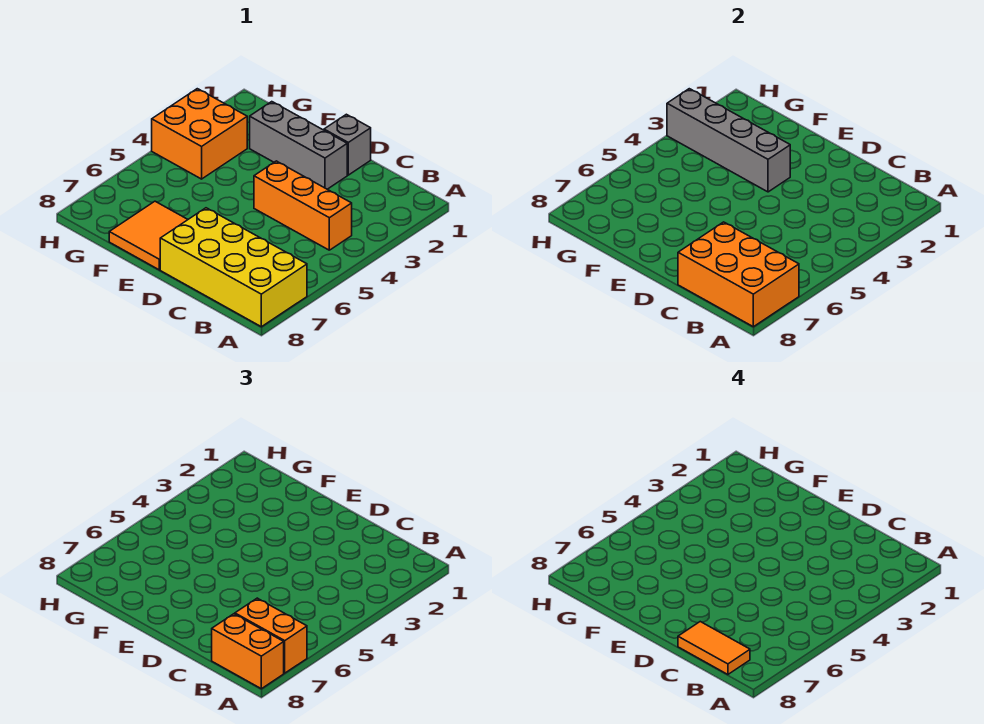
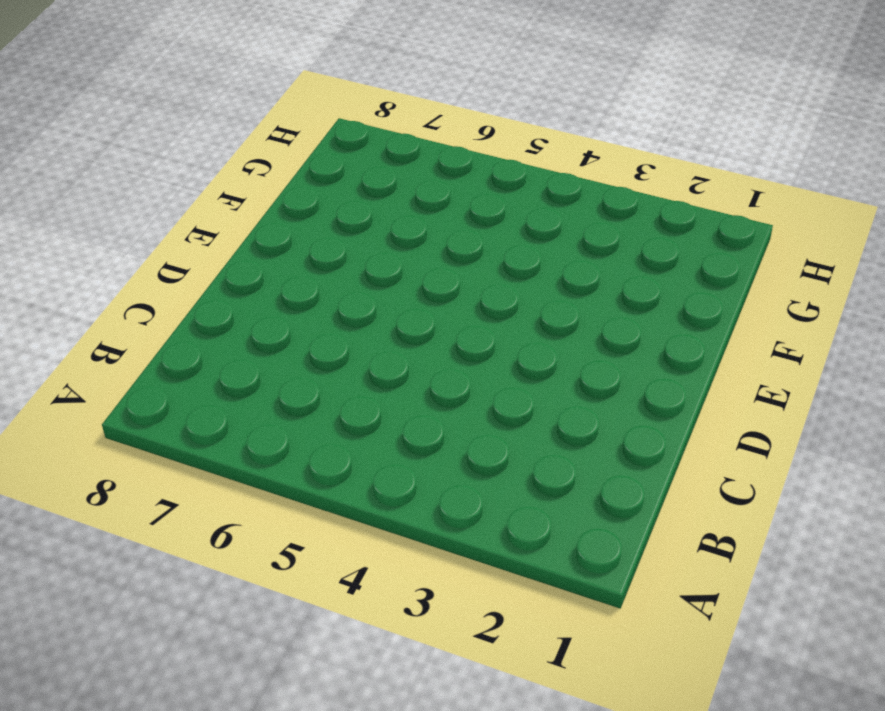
none -> yellow brick A7:D8 level 1
none -> orange brick B4:D4 level 1

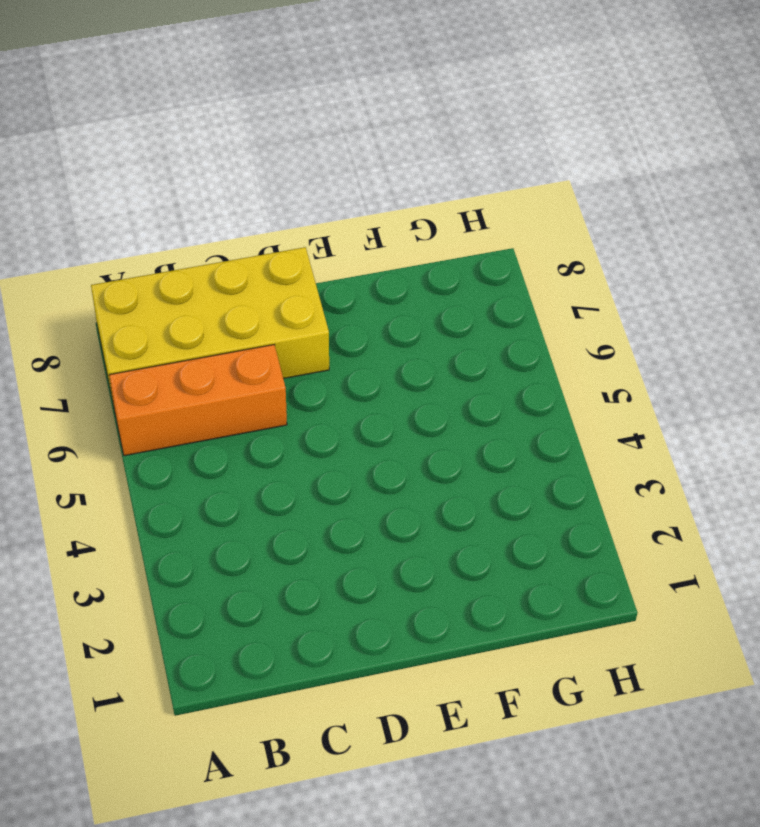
orange brick A6:C6 level 1 -> orange brick B4:D4 level 1
none -> grey brick D1 level 1
none -> grey brick D2:F2 level 1

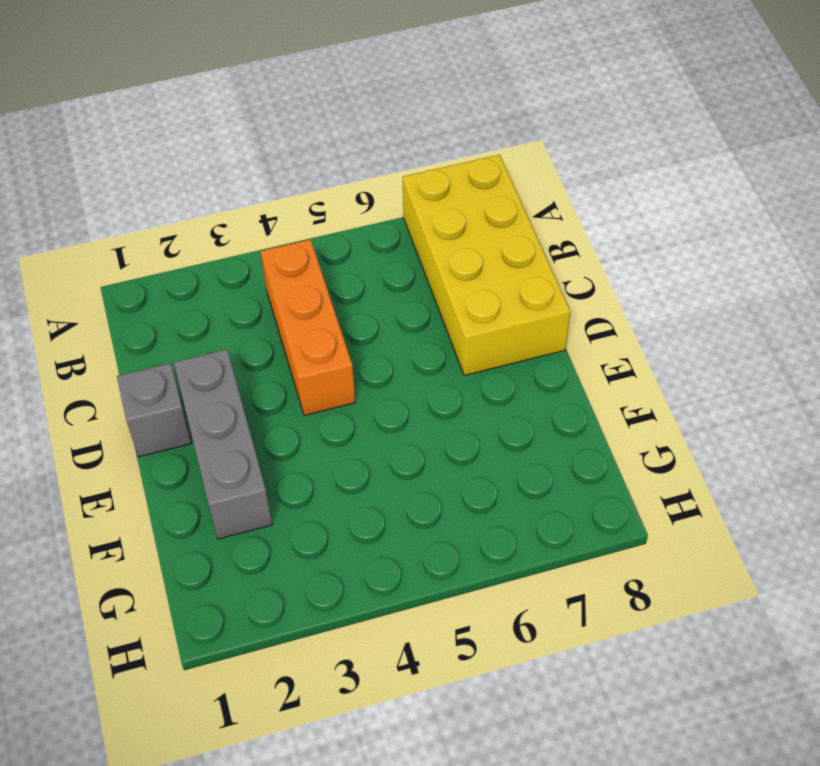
none -> orange tile E7:F8 level 1
none -> orange brick G3:H4 level 1

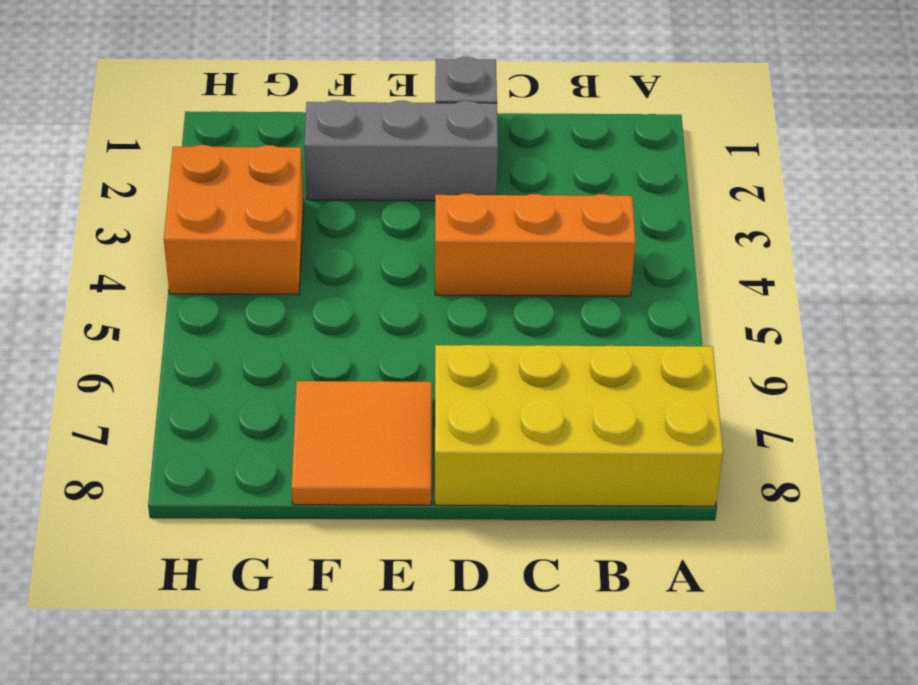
none -> orange brick A7:C8 level 2
none -> grey brick E3:H3 level 2

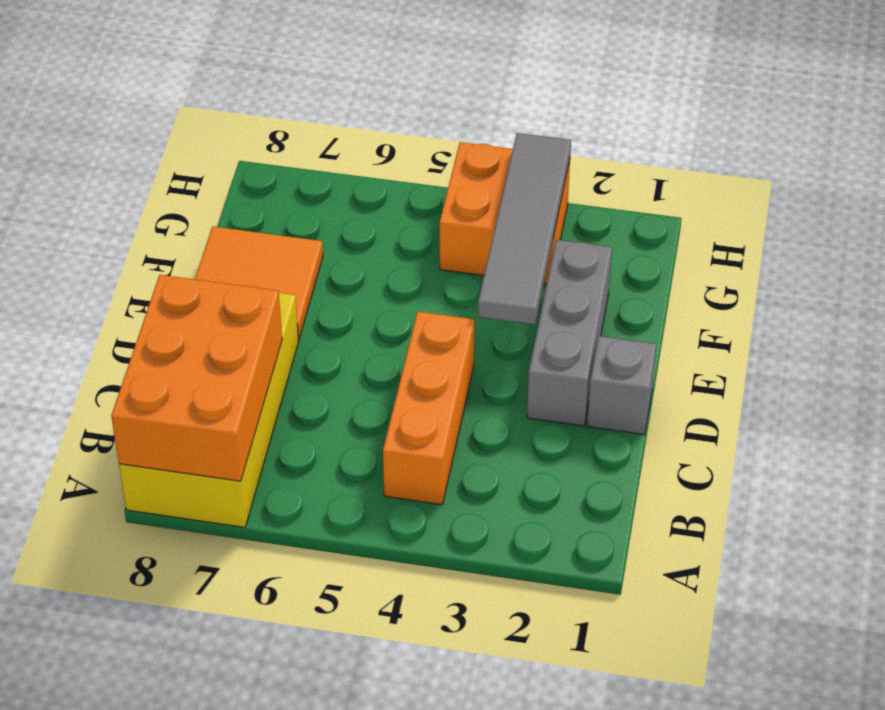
grey tile E3:H3 level 2 -> grey brick E3:H3 level 2
none -> orange brick A7:B7 level 3
none -> orange brick A8:B8 level 3

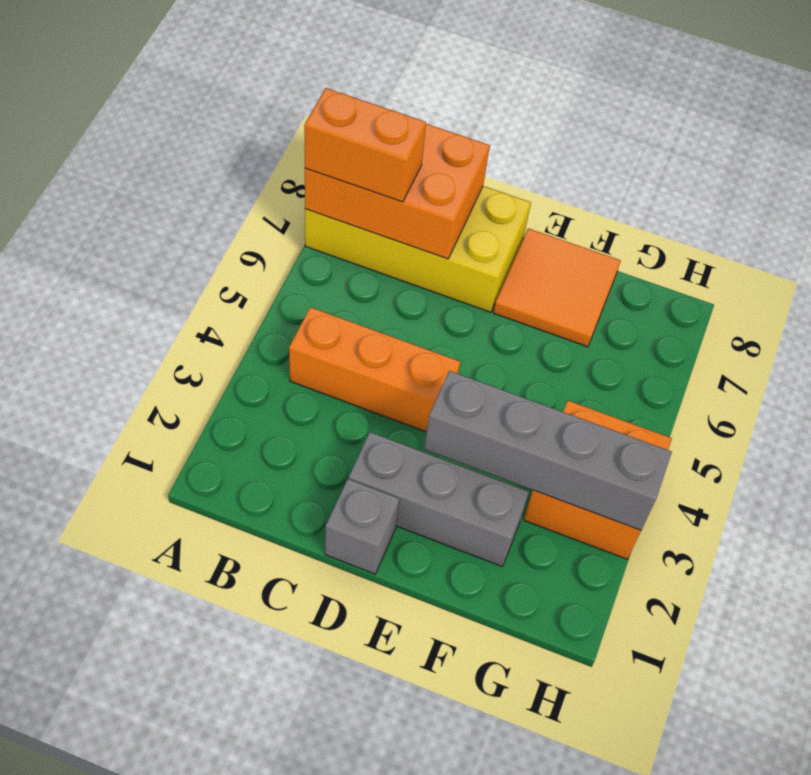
none -> orange brick A8:B8 level 3
none -> orange tile B8:C8 level 4

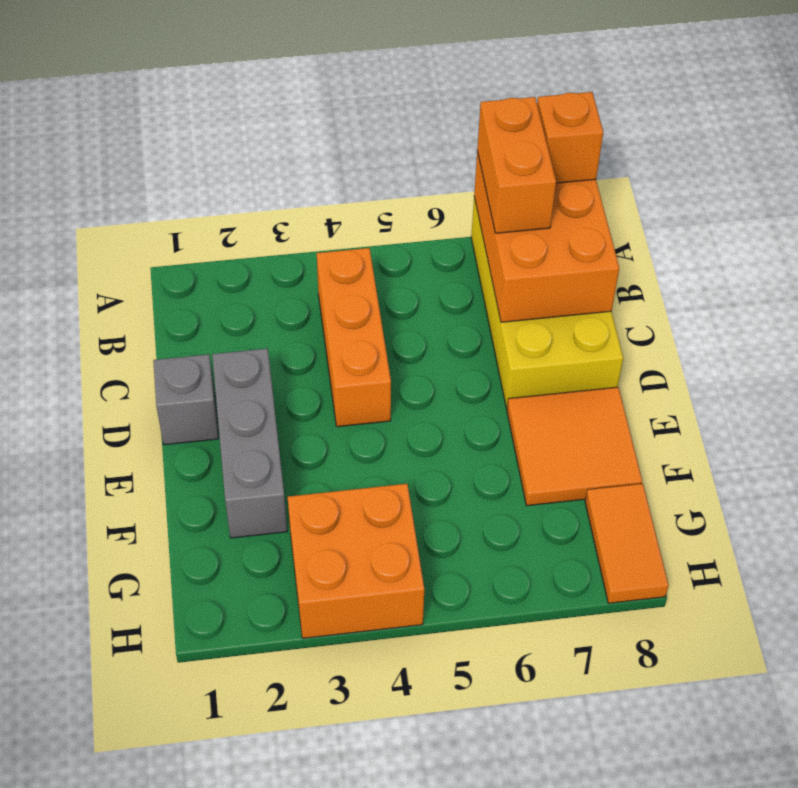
orange brick A8 level 3 -> orange brick A8:B8 level 3
orange tile G8:H8 level 1 -> orange tile B8:C8 level 4
none -> grey brick E3:H3 level 2

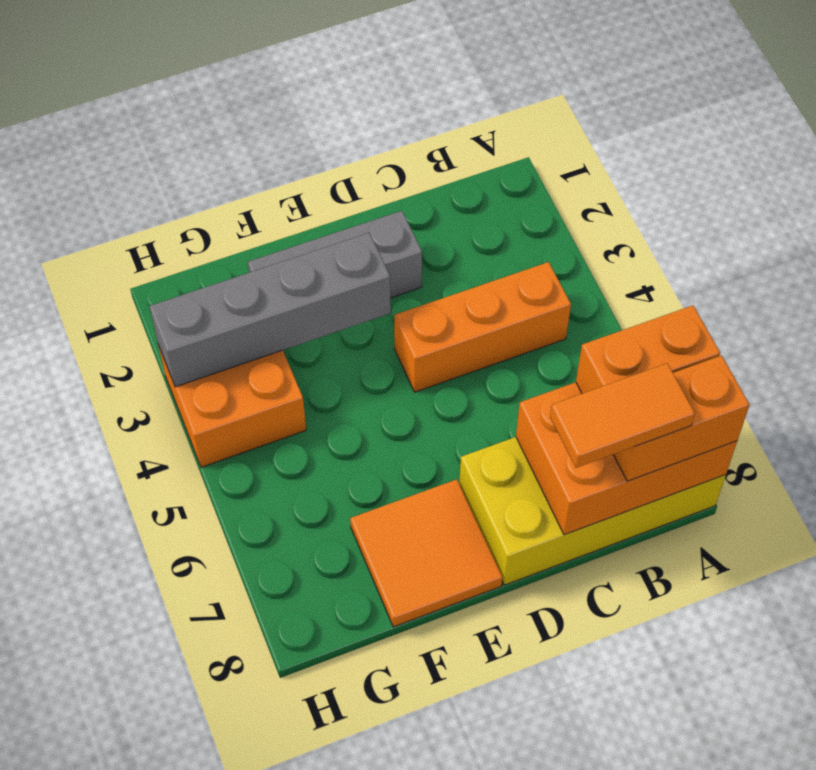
none -> grey brick D1 level 1

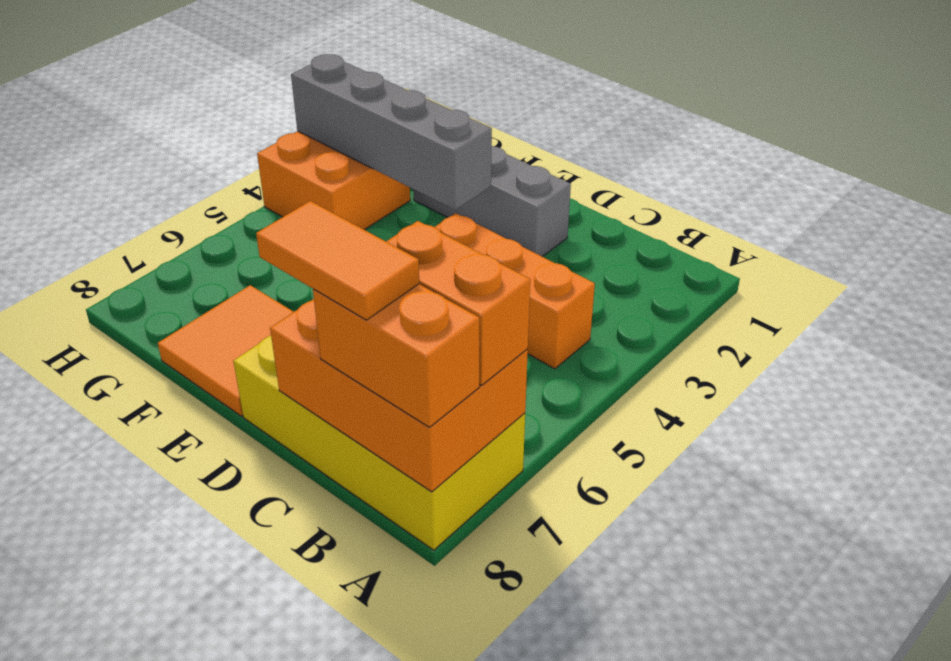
none -> grey brick D1 level 1

